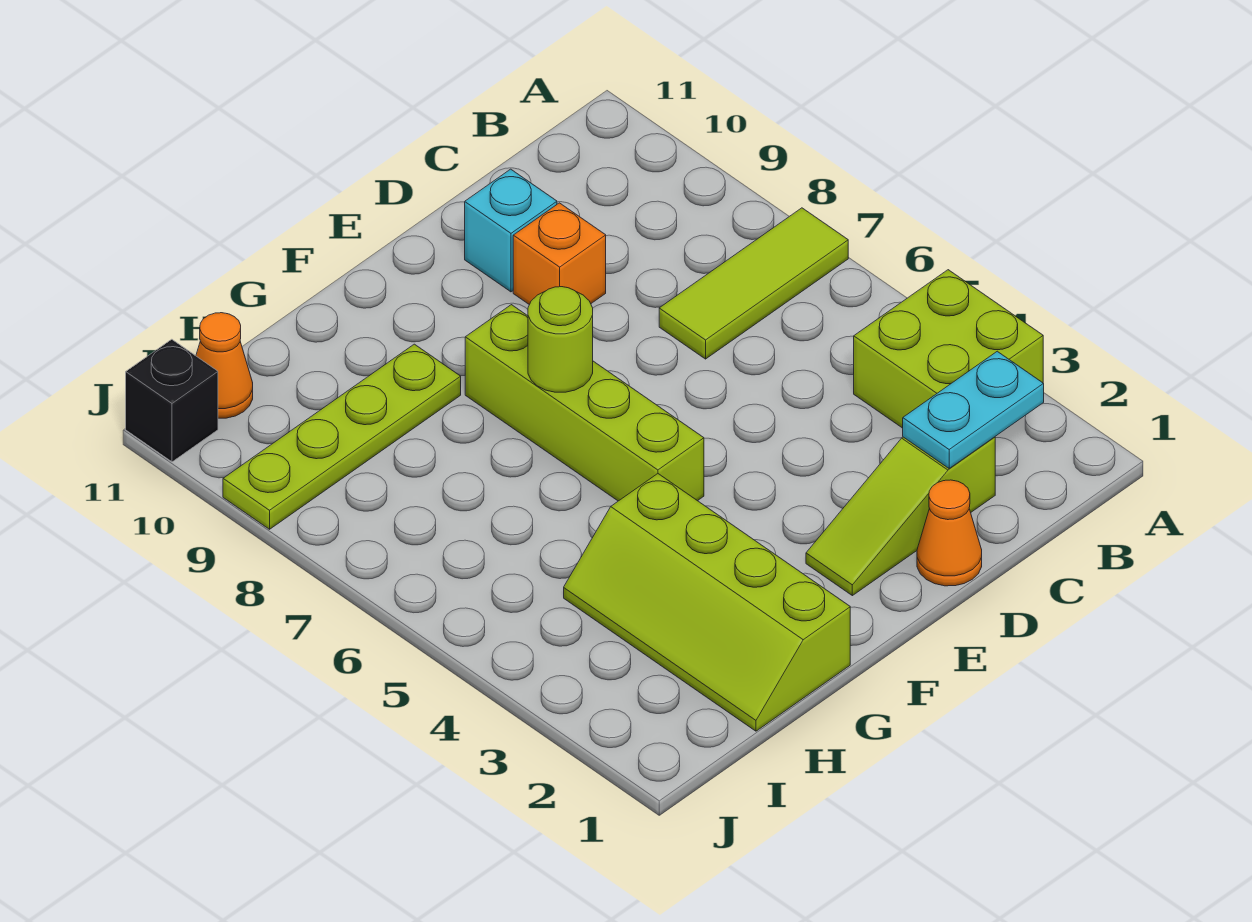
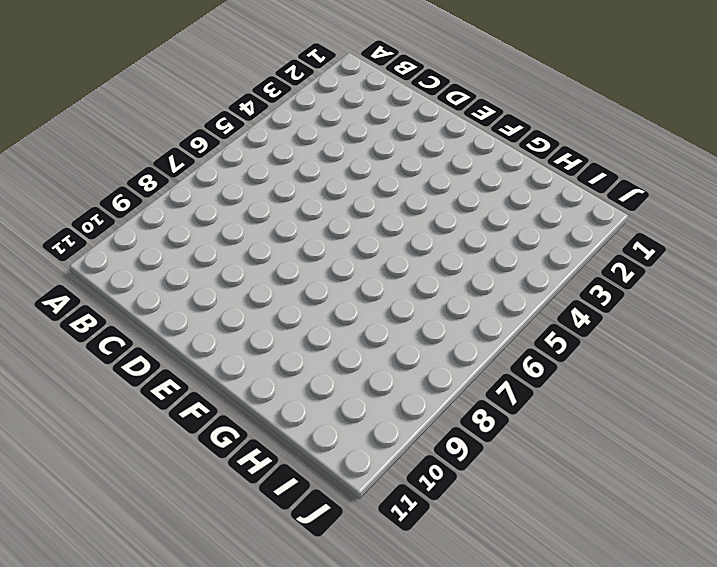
none -> lime brick A3:B4 level 1
none -> lime tile A7:C7 level 1
none -> lime slope C2:E2 level 1 top C

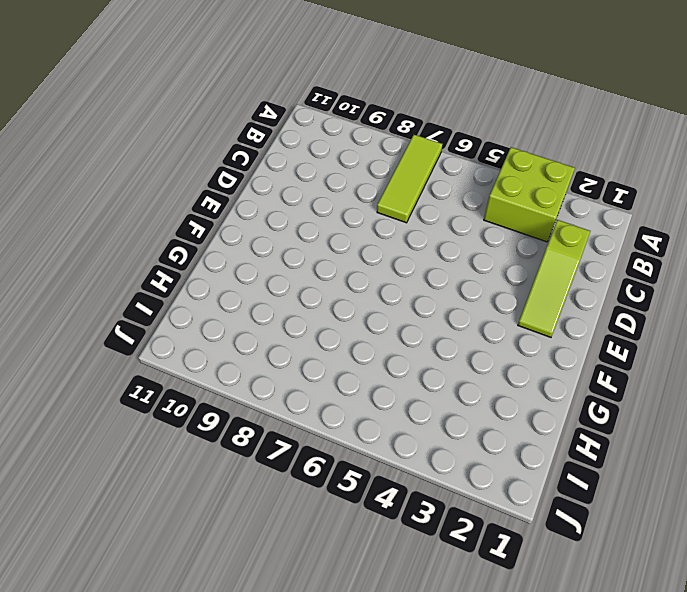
none -> orange cone D1 level 1
none -> orange brick D9 level 1
none -> cyan brick D10 level 1

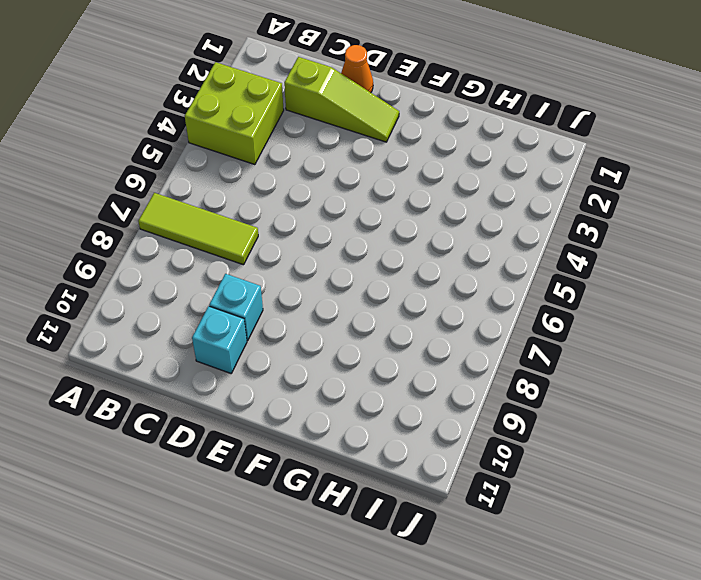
cyan brick D9 level 1 -> orange brick D9 level 1
none -> lime brick F5:F8 level 1
none -> lime slope G1:H4 level 1 top G
none -> lime plate G9:J9 level 1

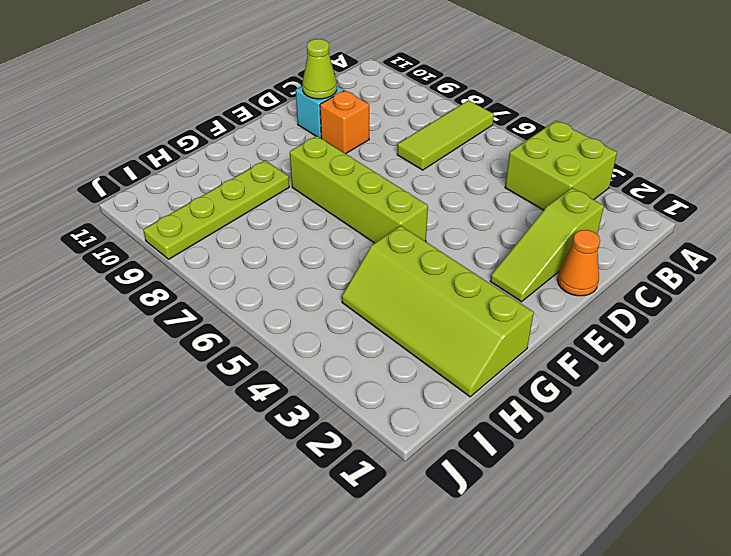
lime cone D10 level 2 -> none
none -> orange cone I11 level 1
none -> black brick J11 level 1
none -> cyan plate B2:C2 level 2

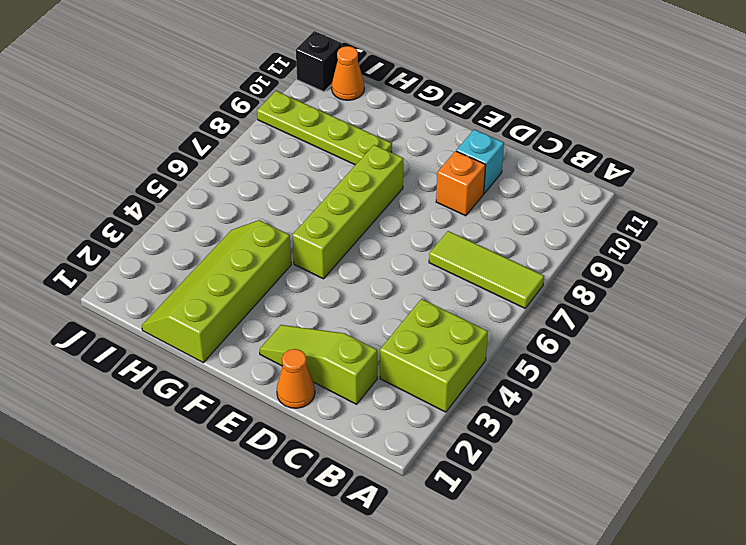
none -> cyan plate B2:C2 level 2
none -> lime round brick F7 level 2

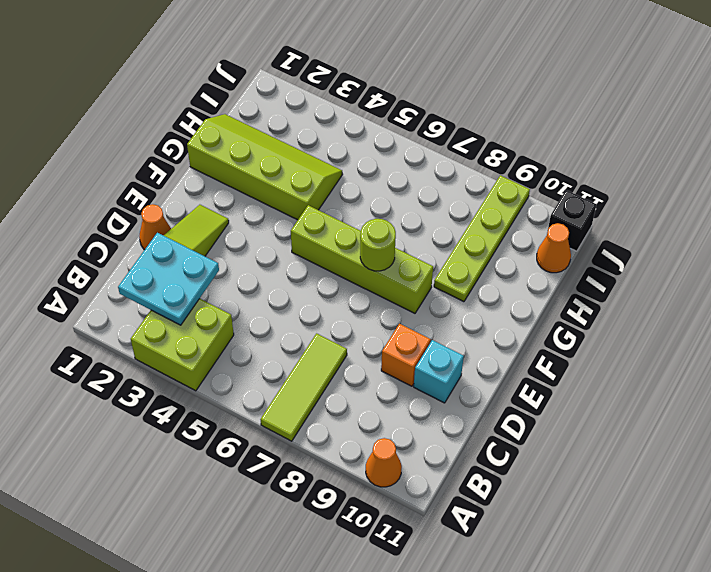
orange cone A10 level 1 -> none
cyan plate B2:C3 level 2 -> cyan plate B2:C2 level 2

